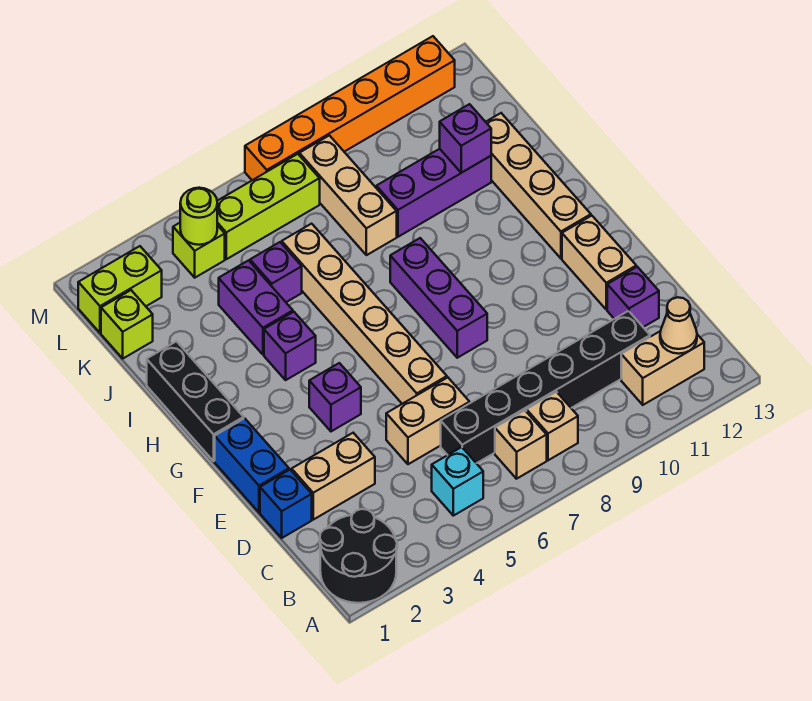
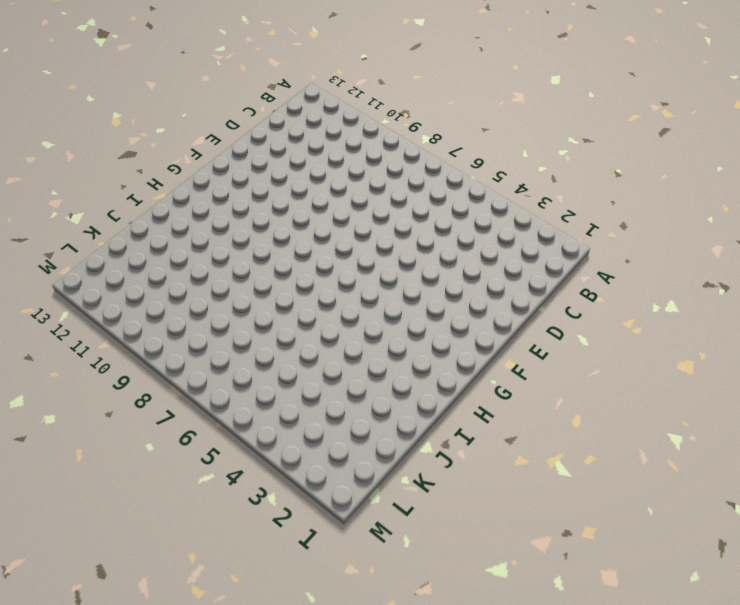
none -> black round brick A1:B2 level 1
none -> cyan brick B5 level 1
none -> tan brick B7 level 1
none -> tan brick B8 level 1

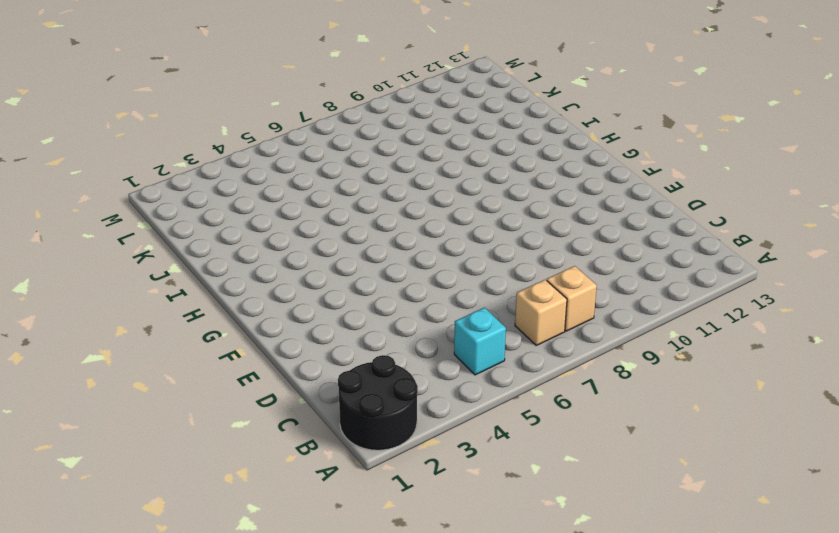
none -> tan brick B11:B12 level 1
none -> black brick C6:C11 level 1
none -> blue brick D1 level 1
none -> tan brick D2:D3 level 1

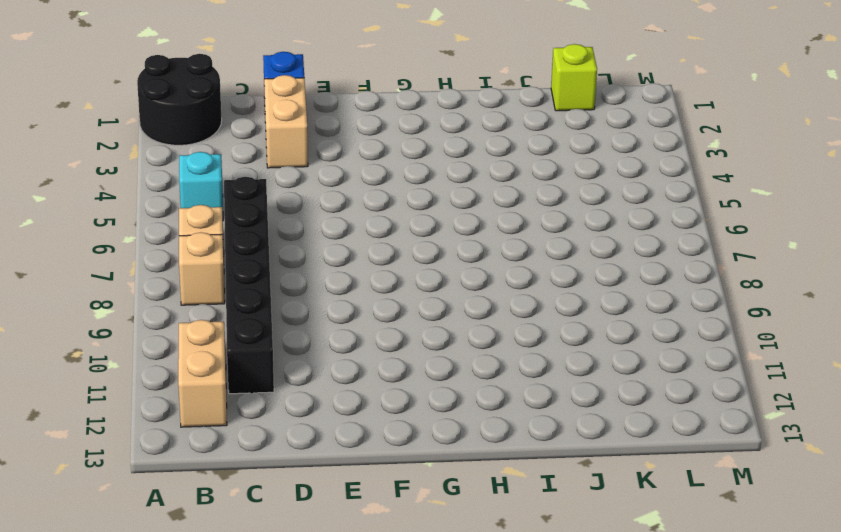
none -> tan brick D5:D6 level 1
none -> purple brick D12 level 1
none -> blue brick E1:F1 level 1
none -> tan brick E6:J6 level 1

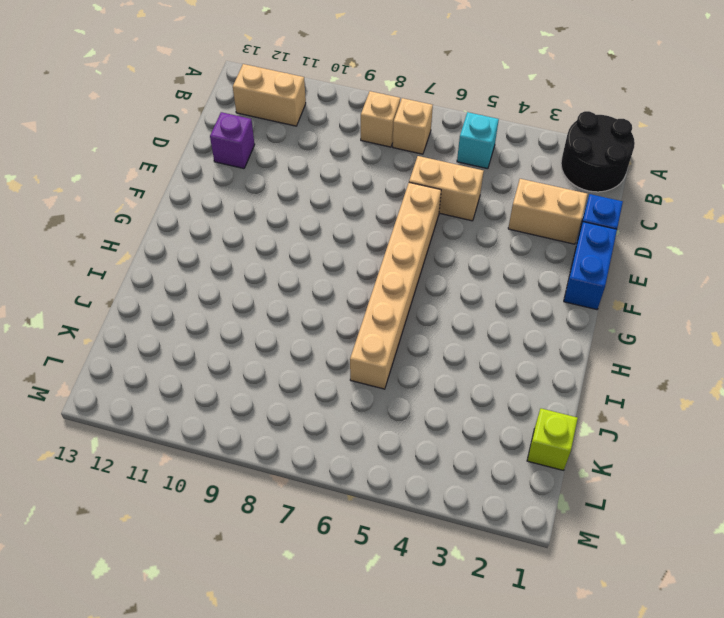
none -> black brick C6:C11 level 1
none -> tan brick E12:F12 level 1
none -> purple brick F4 level 1
none -> purple brick F8:H8 level 1

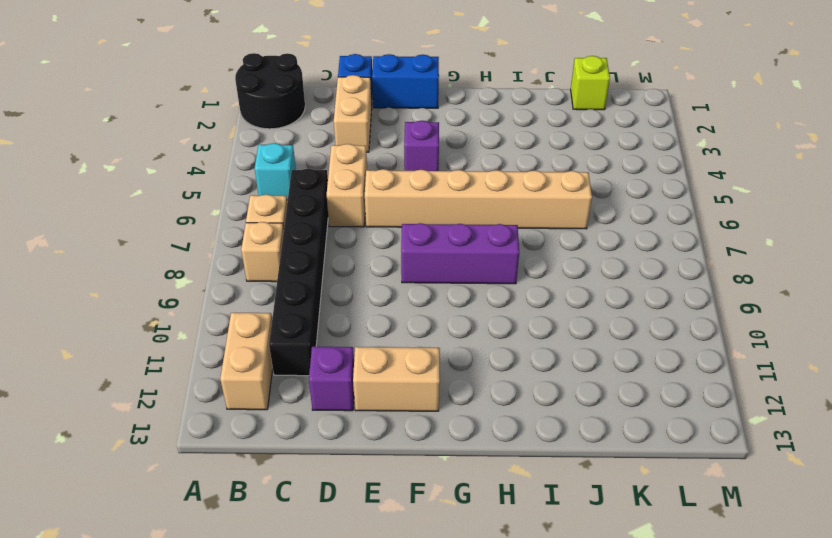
none -> black brick G1:I1 level 1
none -> tan brick G12:J12 level 1
none -> purple brick H4 level 1
none -> purple brick I4:J4 level 1

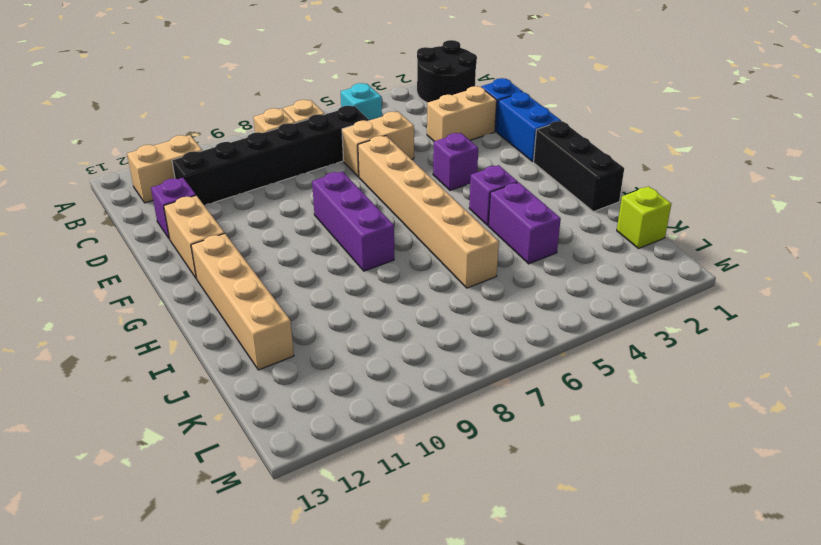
none -> purple brick J5 level 1
none -> tan brick J8:L8 level 1
none -> purple brick J9:J11 level 1
none -> lime brick L1:L2 level 1

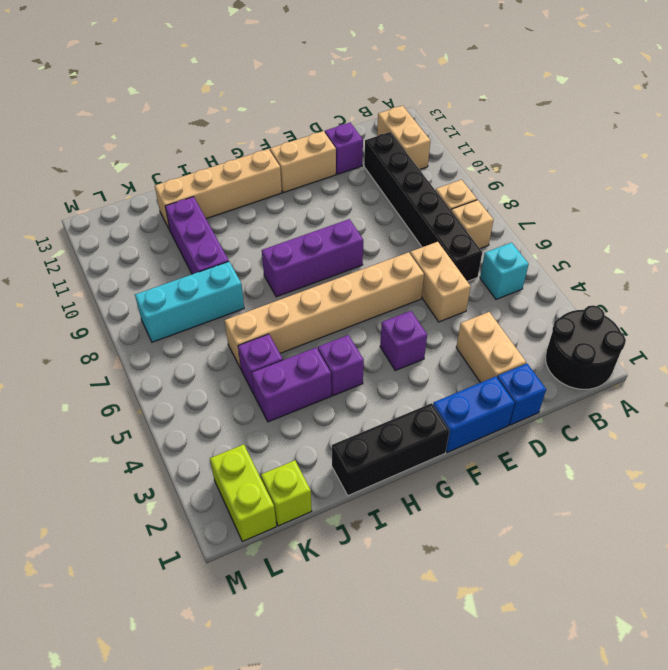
cyan brick J8:L8 level 1 -> tan brick J8:L8 level 1
none -> lime brick L4 level 1
none -> lime brick L5:L7 level 1
none -> orange brick M7:M12 level 1
none -> tan cone B12 level 2

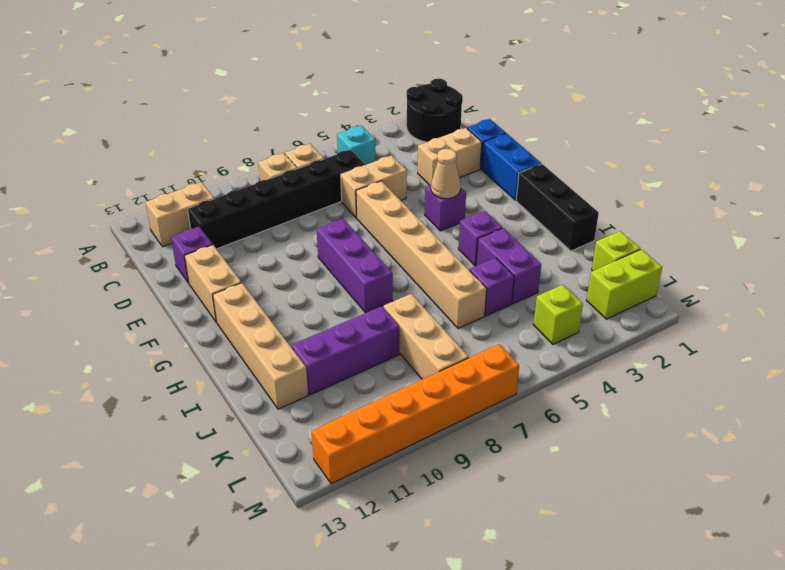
tan cone F4 level 2 -> tan cone B12 level 2
none -> lime brick L5:L7 level 1
none -> purple brick J11 level 2
none -> lime round brick L4 level 2

